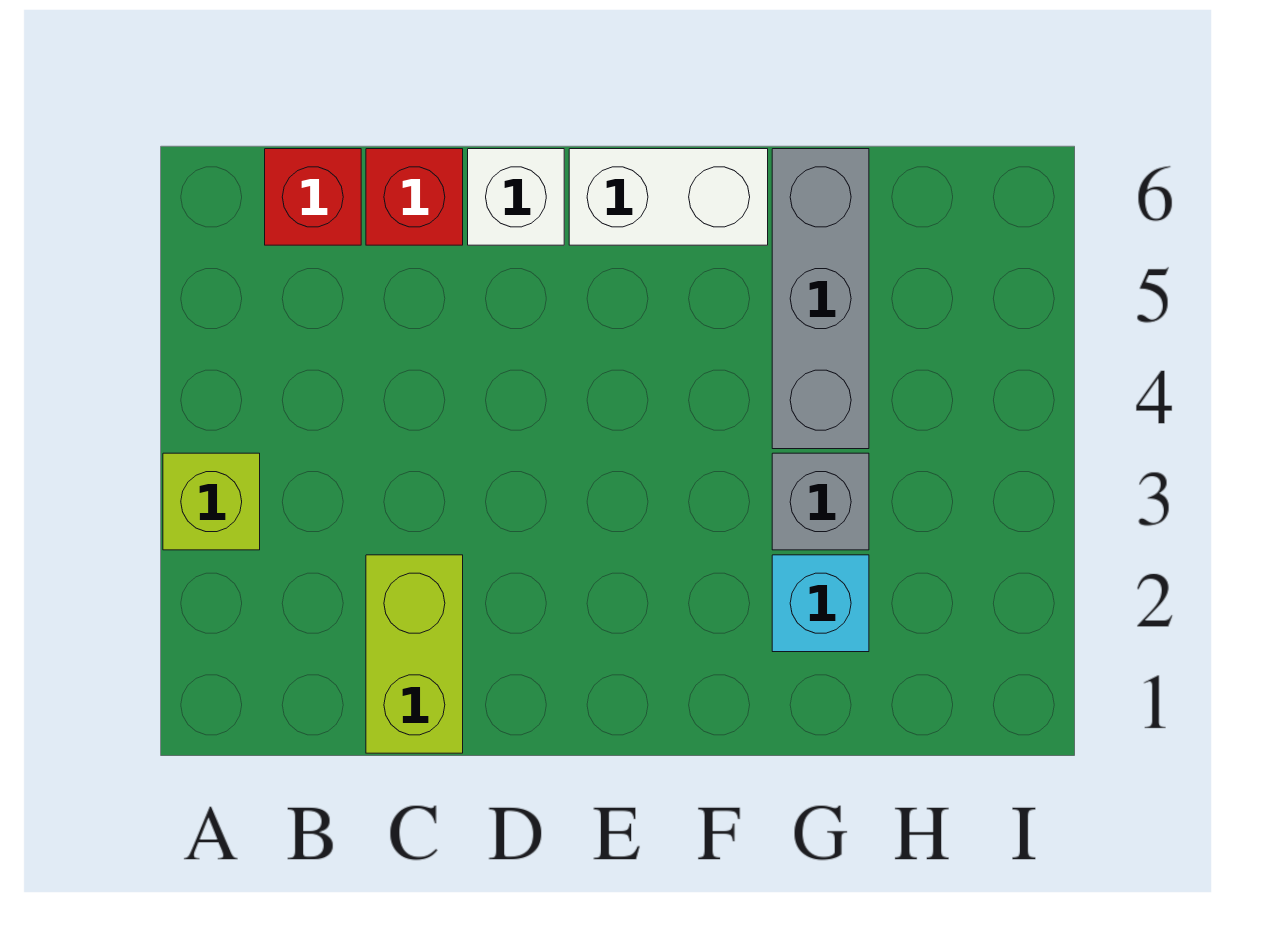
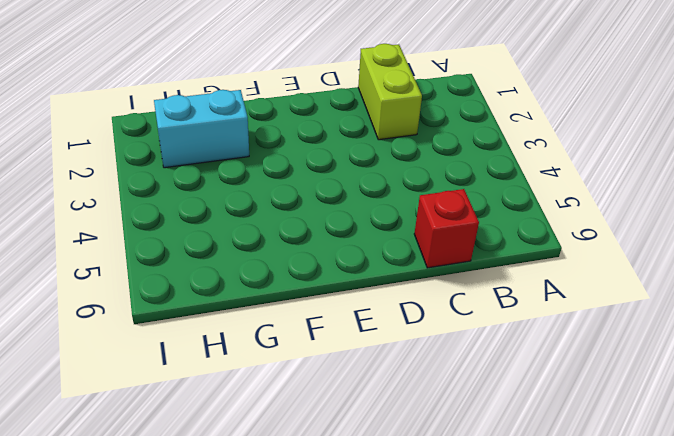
cyan brick G2:H2 level 1 -> cyan brick G2 level 1
none -> lime brick A3 level 1
none -> red brick B6 level 1

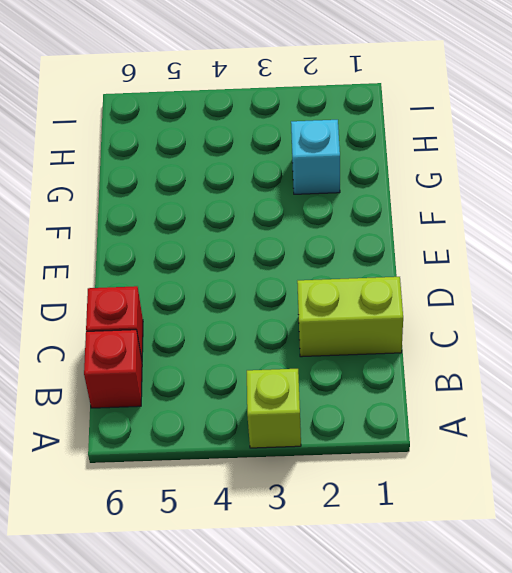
none -> white brick D6 level 1
none -> white brick E6:F6 level 1

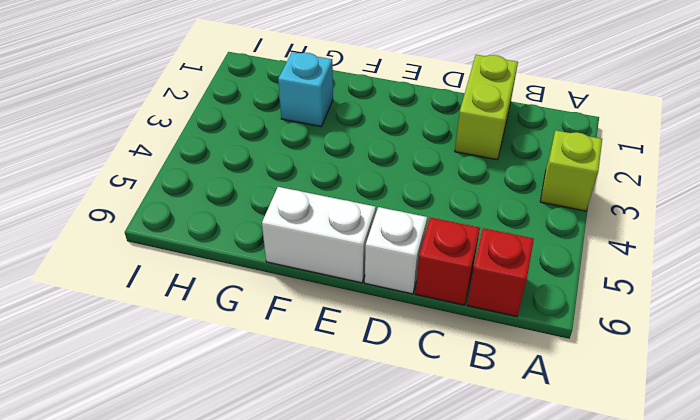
none -> grey brick G3 level 1
none -> grey brick G4:G6 level 1

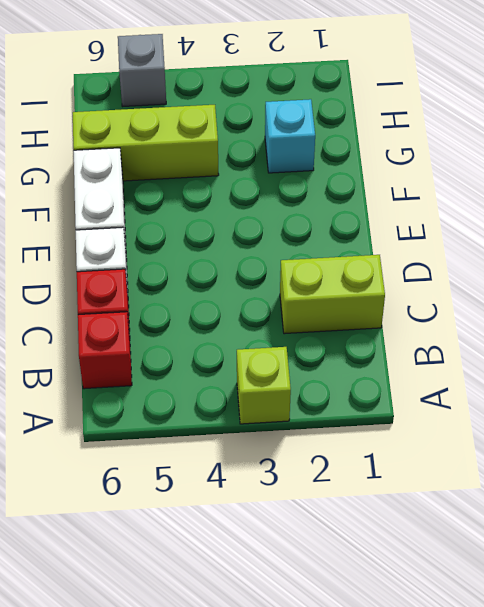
lime brick G4:G6 level 1 -> grey brick G4:G6 level 1
grey brick I5 level 1 -> grey brick G3 level 1

